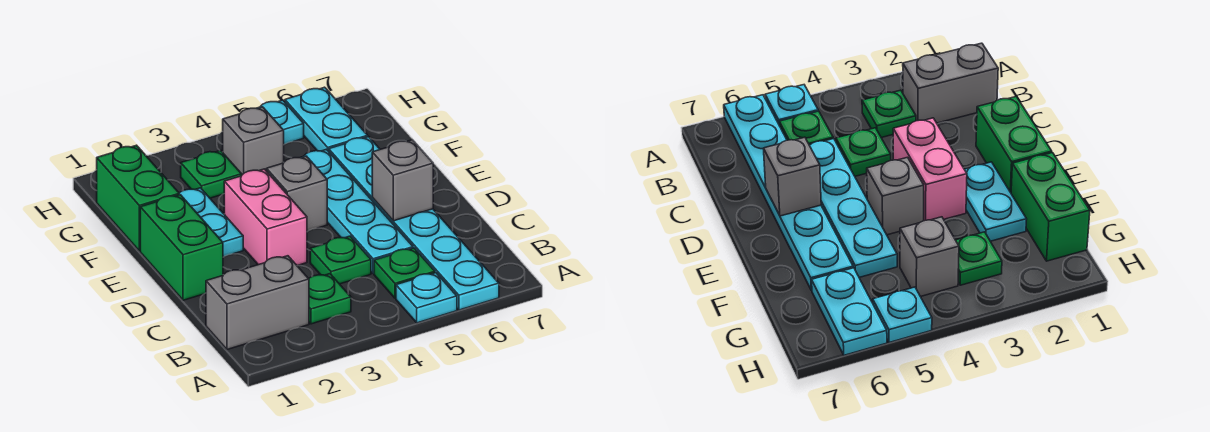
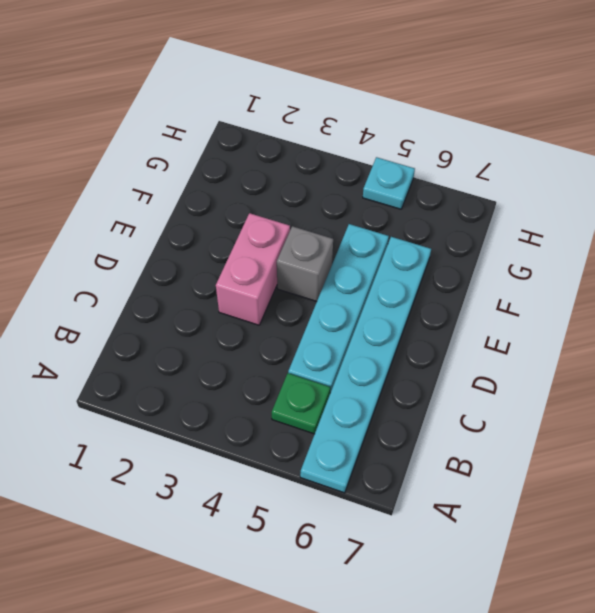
none -> cyan plate A5 level 1
none -> grey brick B1:B2 level 1
none -> green plate B3 level 1

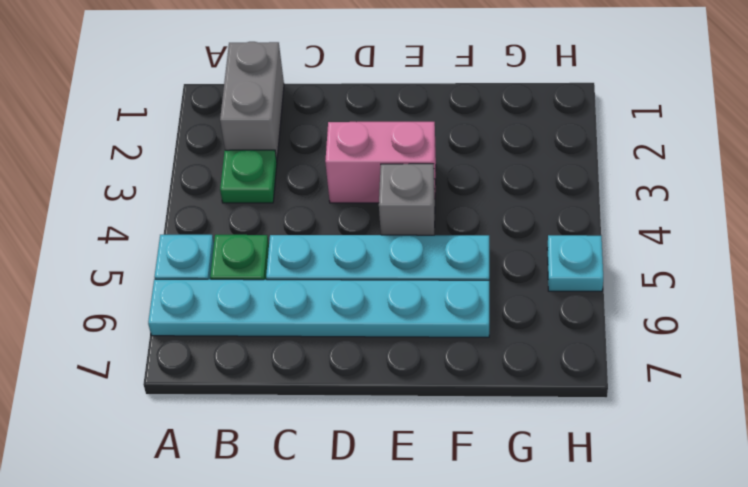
none -> green plate C4 level 1
none -> green brick D1:E1 level 1
none -> cyan plate E2:F2 level 1

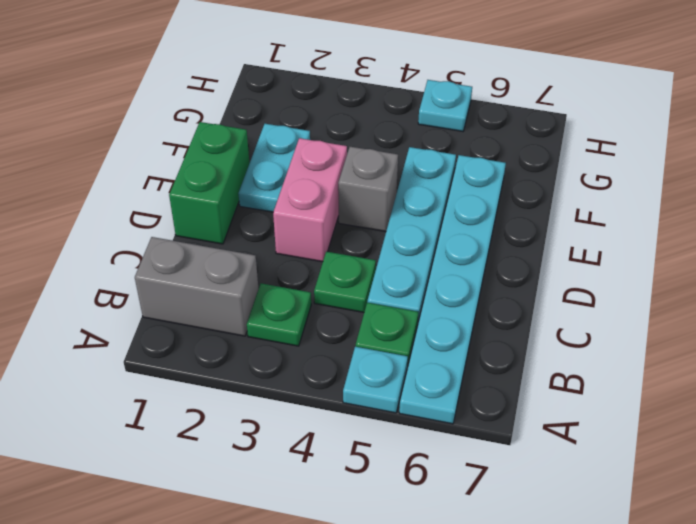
none -> green brick F1:G1 level 1
none -> green plate G3 level 1
none -> grey brick G4 level 1

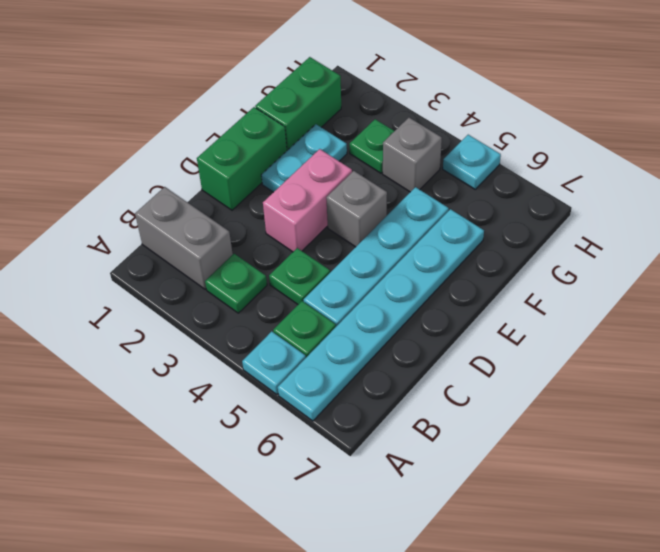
none -> cyan plate G6:H6 level 1
none -> grey brick D6 level 2

